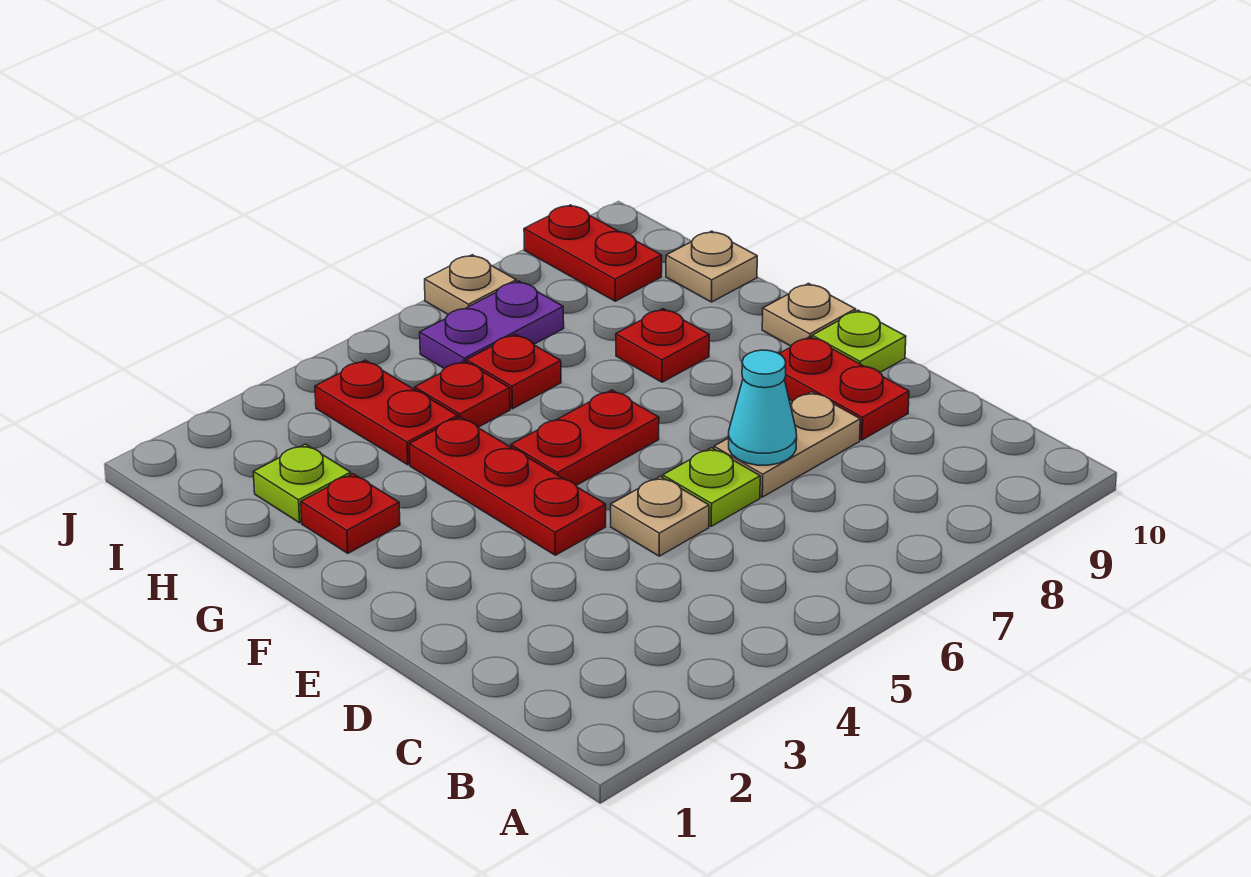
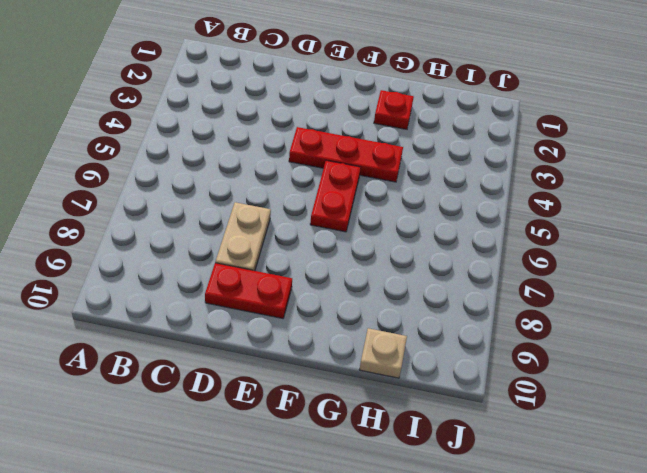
none -> tan plate D5 level 1
none -> lime plate D6 level 1
none -> lime plate E10 level 1

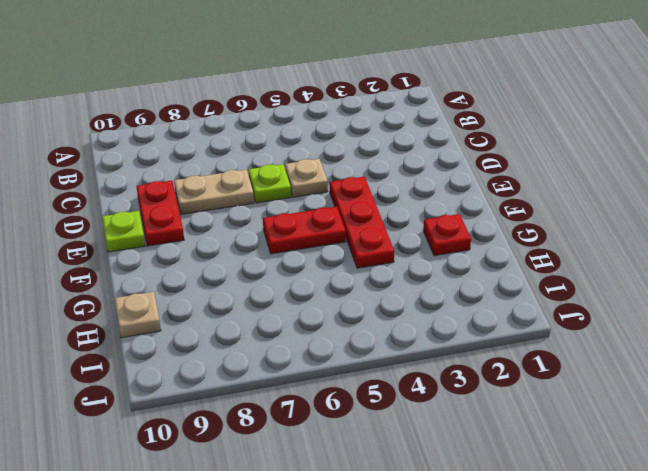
none -> tan plate F10 level 1
none -> red plate G8 level 1
none -> lime plate H2 level 1

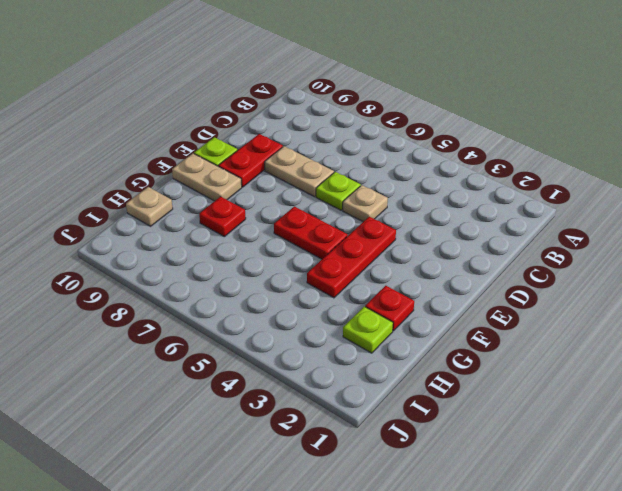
tan plate F9:F10 level 1 -> tan plate F10 level 1
none -> red plate H4:I4 level 1
none -> red plate H5 level 1
none -> red plate H6 level 1

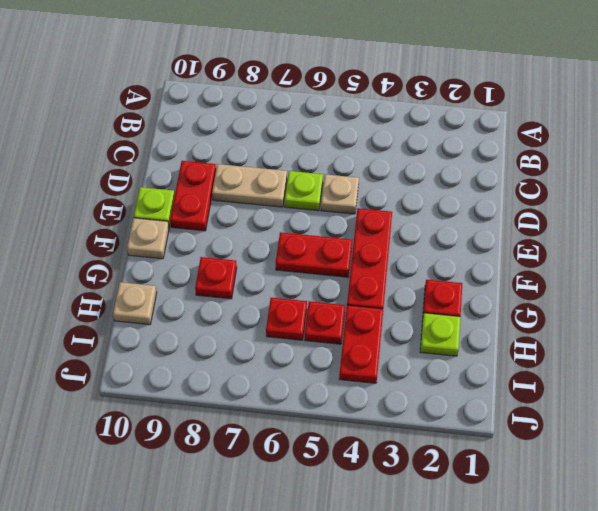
none -> purple plate I6:I7 level 1
none -> red plate I9:J9 level 1
none -> tan plate J7 level 1

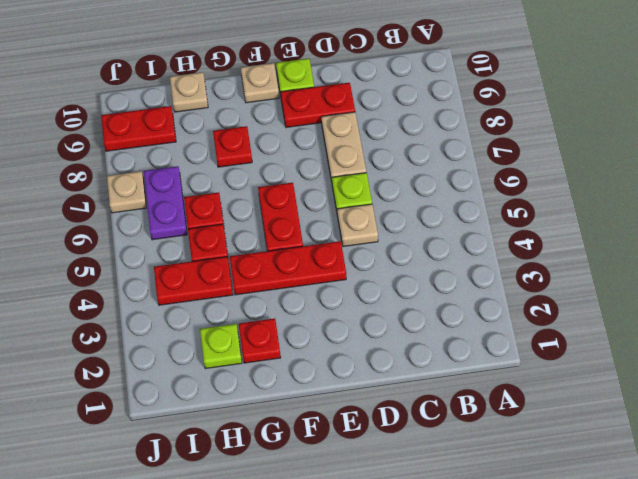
none -> cyan cone D7 level 2

